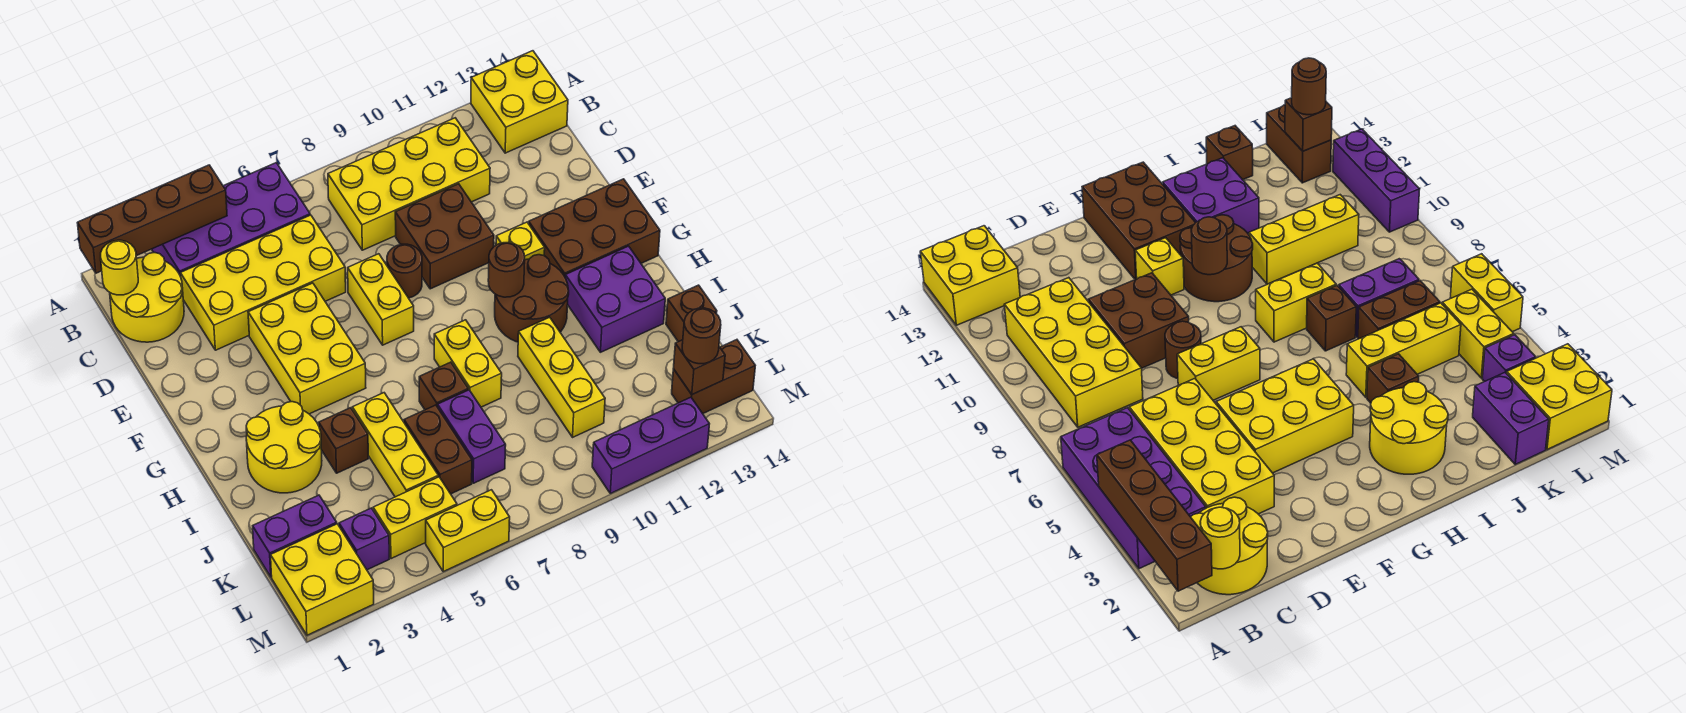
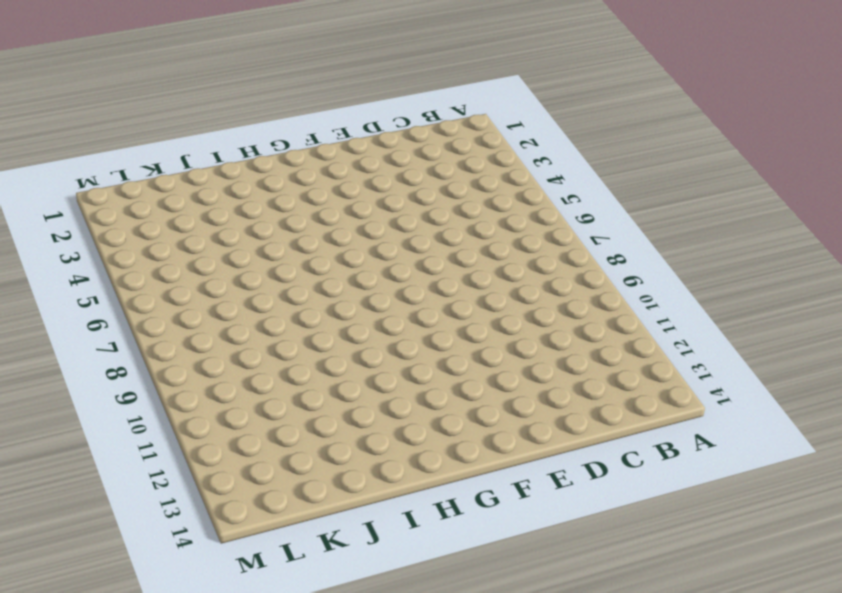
none -> purple brick A3:B6 level 1
none -> yellow brick A13:B14 level 1
none -> yellow round brick B1:C2 level 1
none -> yellow brick B8:C11 level 1

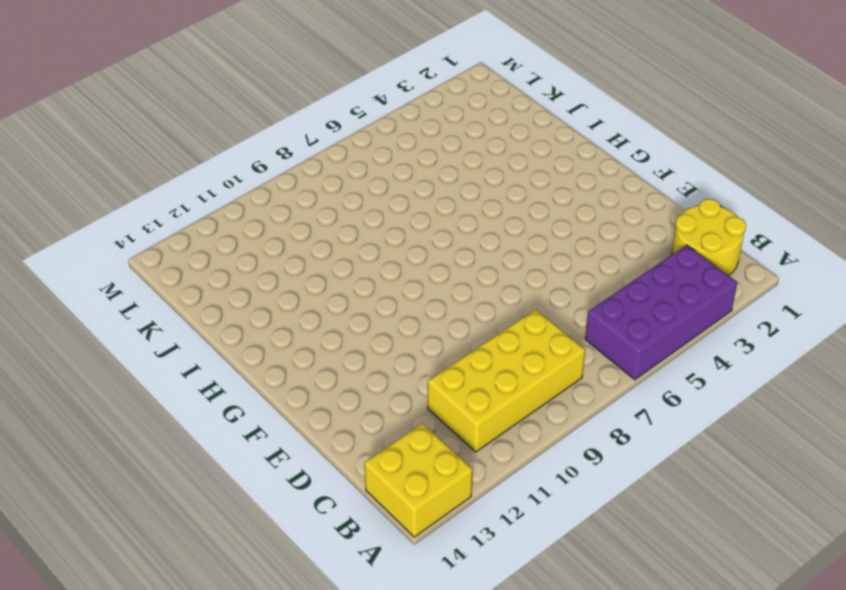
none -> yellow brick C3:D6 level 1
none -> brown brick D9:E10 level 1
none -> yellow brick E4:G5 level 1
none -> yellow brick E7:F7 level 1

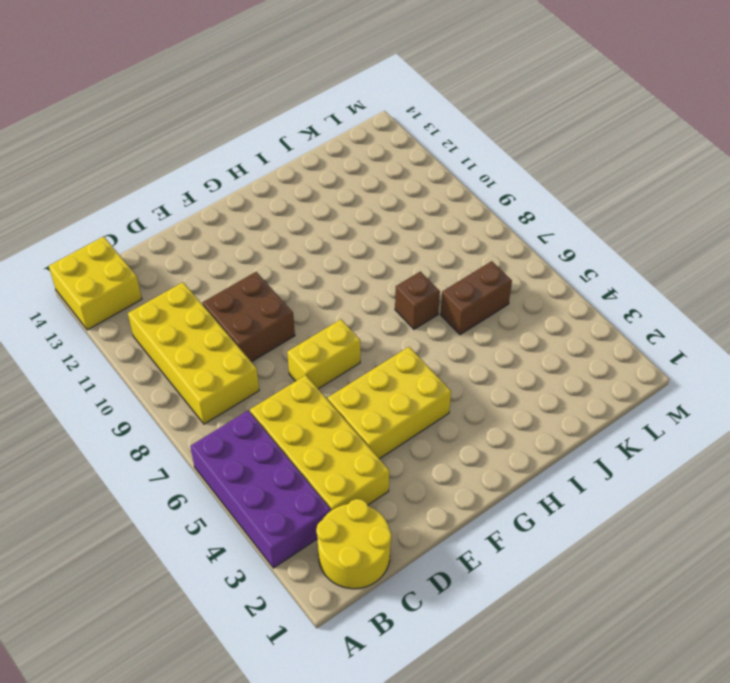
none -> brown round brick E8 level 1
none -> yellow brick F11 level 1
none -> brown brick F12:G14 level 1
none -> brown round brick G10:H11 level 1

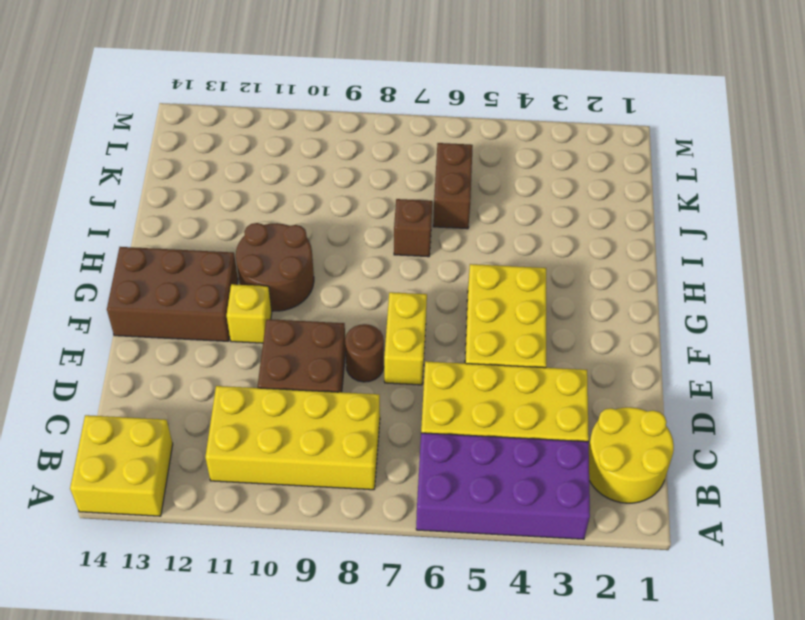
none -> yellow round brick H2:I3 level 1
none -> yellow brick H8:I8 level 1
none -> purple brick H12:I13 level 1
none -> brown brick I4 level 1

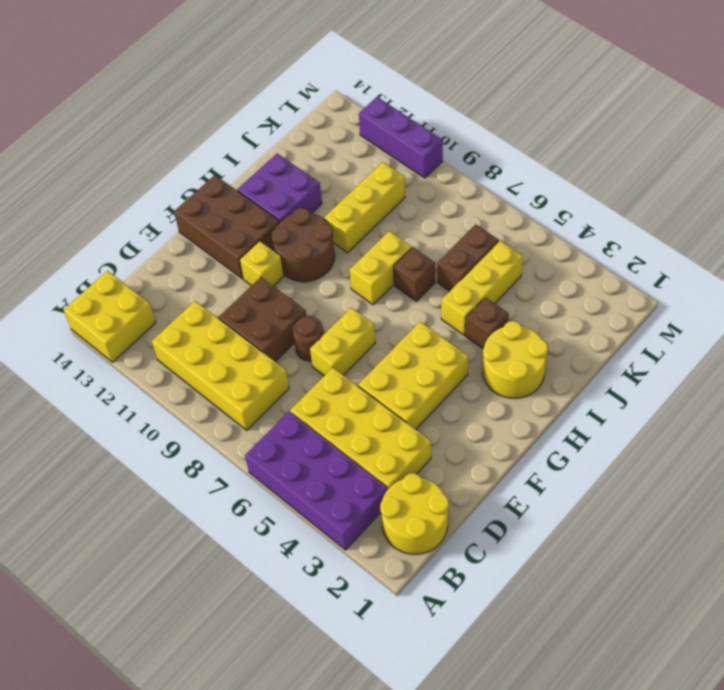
none -> purple brick J7:K7 level 1
none -> brown brick J14 level 1
none -> purple brick K1:K2 level 1
none -> yellow brick L1:M2 level 1

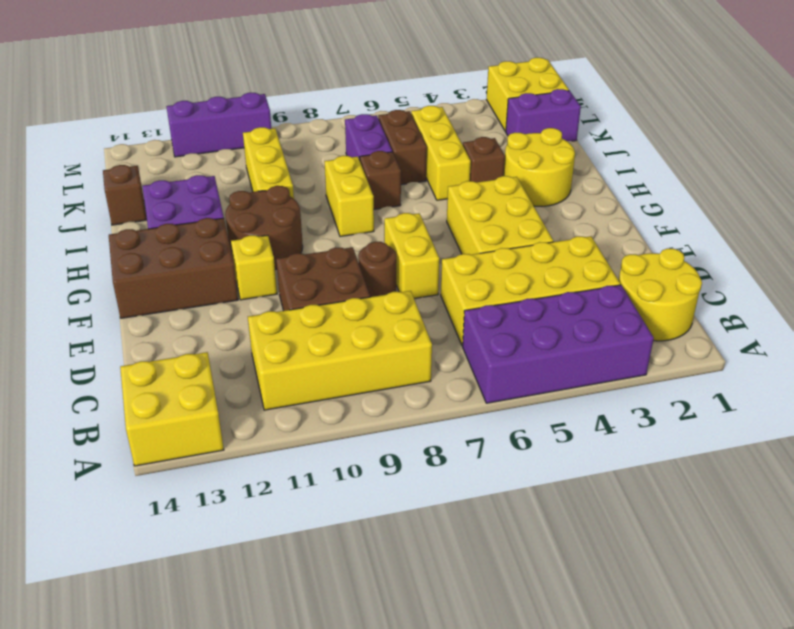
none -> purple brick L3 level 1
none -> yellow brick L4:L5 level 1
none -> brown brick L13:L14 level 1
none -> yellow brick M5:M6 level 1

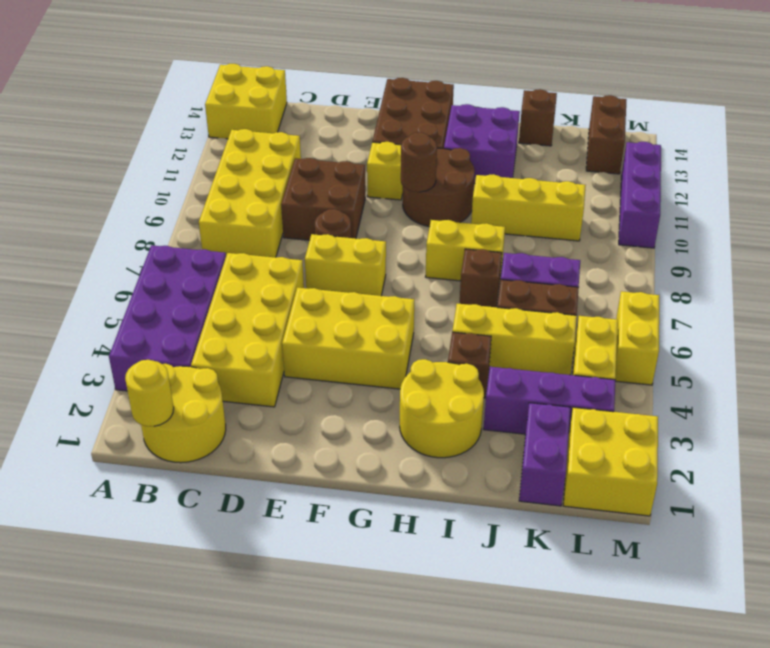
purple brick J3:L3 level 1 -> purple brick L3 level 1
none -> brown brick A1:A4 level 2
none -> brown brick L13 level 2
none -> brown round brick L13 level 3

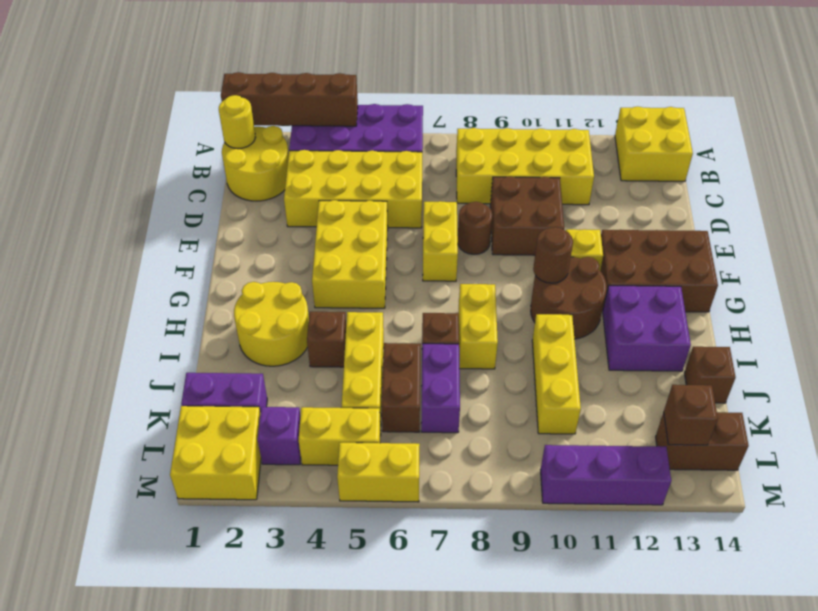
none -> brown round brick L13 level 3

